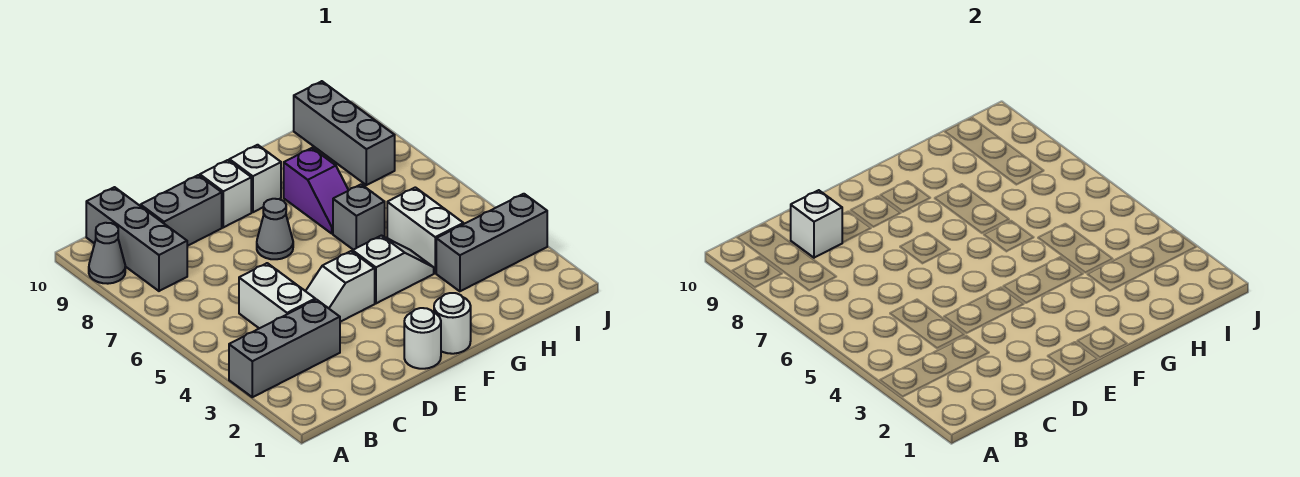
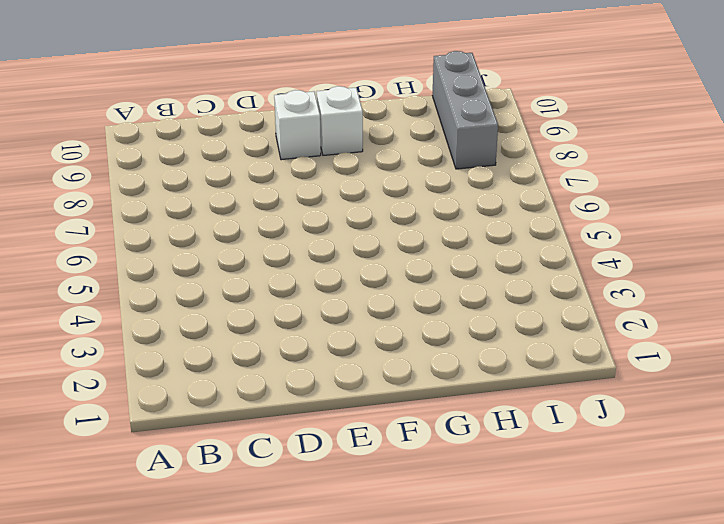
none -> grey brick A3:C3 level 1
none -> grey cone A9 level 1
none -> grey brick B8:B10 level 1

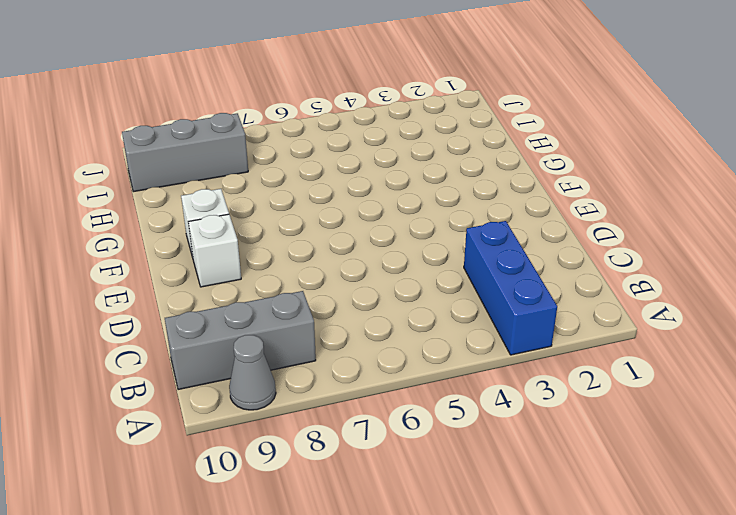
blue brick A3:C3 level 1 -> grey brick A3:C3 level 1
none -> white brick C4:C5 level 1
none -> grey brick C9:D9 level 1
none -> white slope D4:E4 level 1 top E

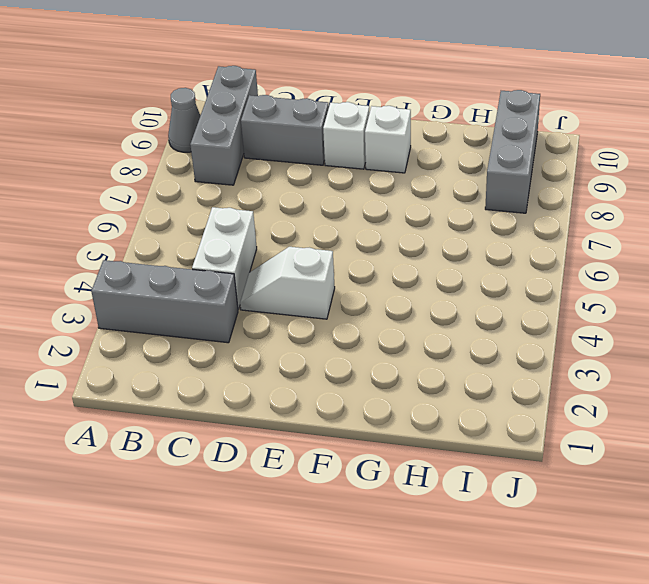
none -> white round brick E1 level 1
none -> grey cone E7 level 1
none -> white round brick F1 level 1

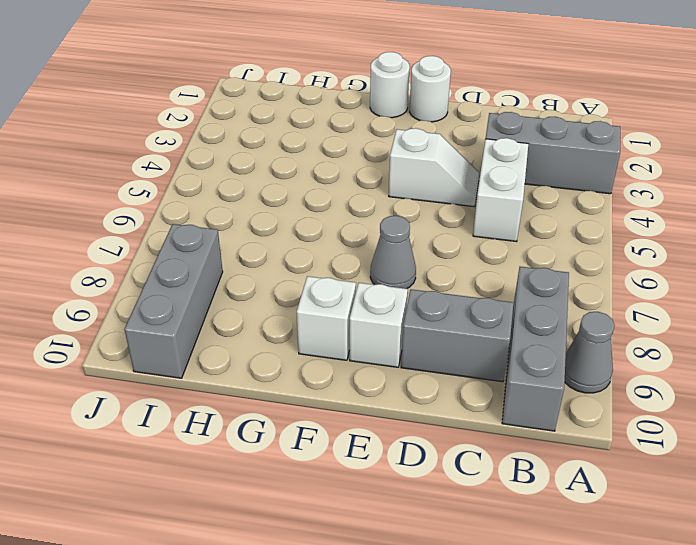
none -> white slope F4:G4 level 1 top F
none -> grey brick G6 level 1
none -> purple slope G7:G8 level 1 top 8

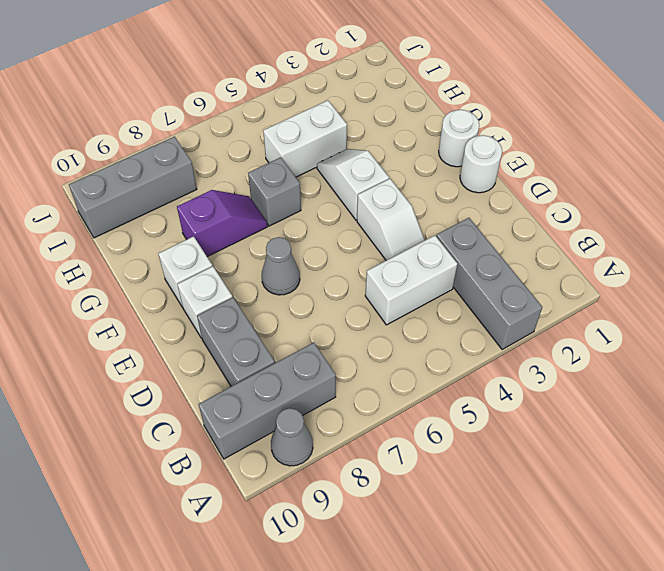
none -> grey brick H3:J3 level 1
none -> white brick C9 level 2

